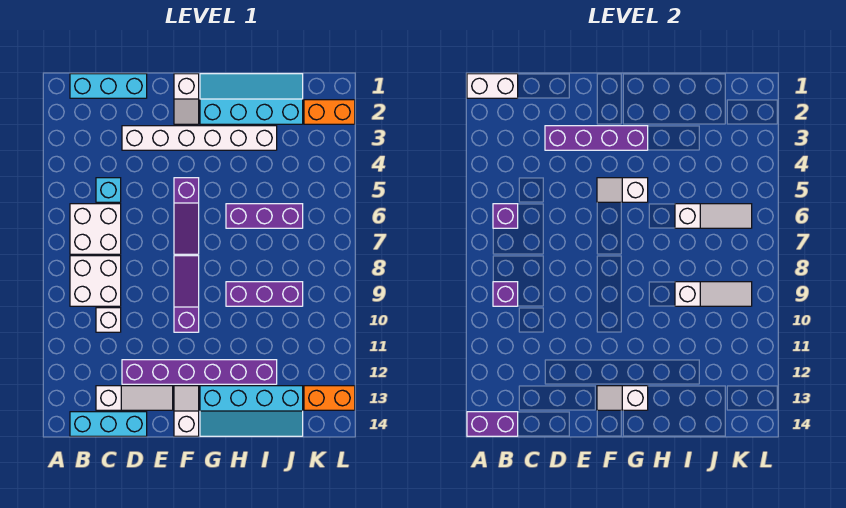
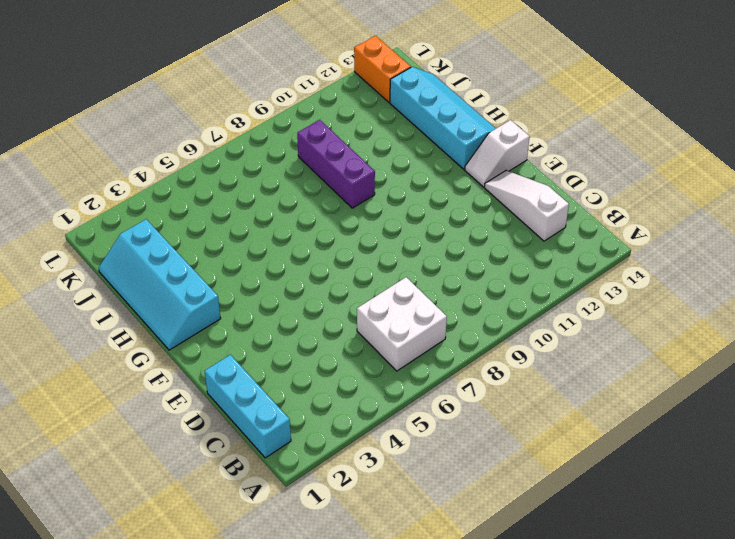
none -> white brick B8:C9 level 1
none -> cyan brick B14:D14 level 1
none -> cyan brick C5 level 1

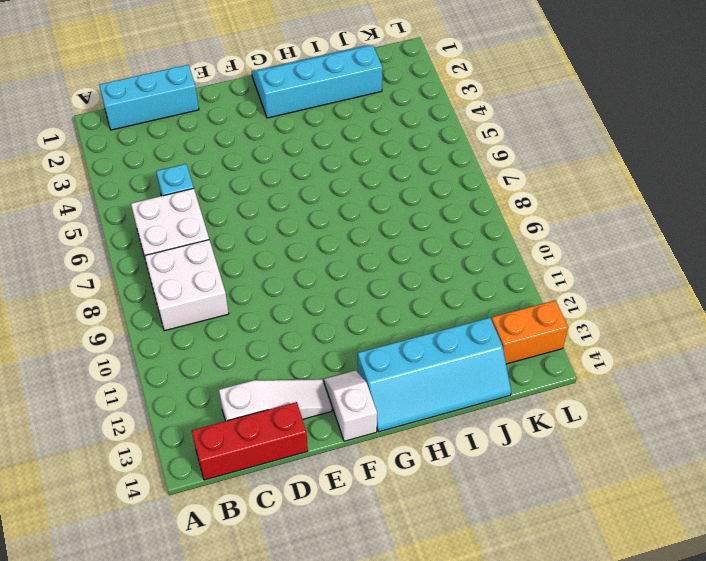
red brick B14:D14 level 1 -> cyan brick B14:D14 level 1
none -> white brick C10 level 1
none -> white brick D3:I3 level 1
none -> purple brick D12:I12 level 1

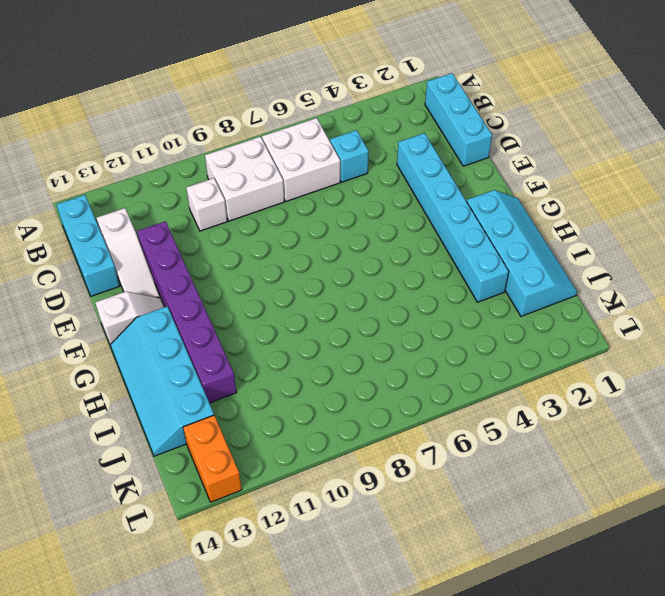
cyan brick D3:I3 level 1 -> white brick D3:I3 level 1
none -> white slope F1:F2 level 1 top 1
none -> purple slope F5:F7 level 1 top 5
none -> purple slope F8:F10 level 1 top 10

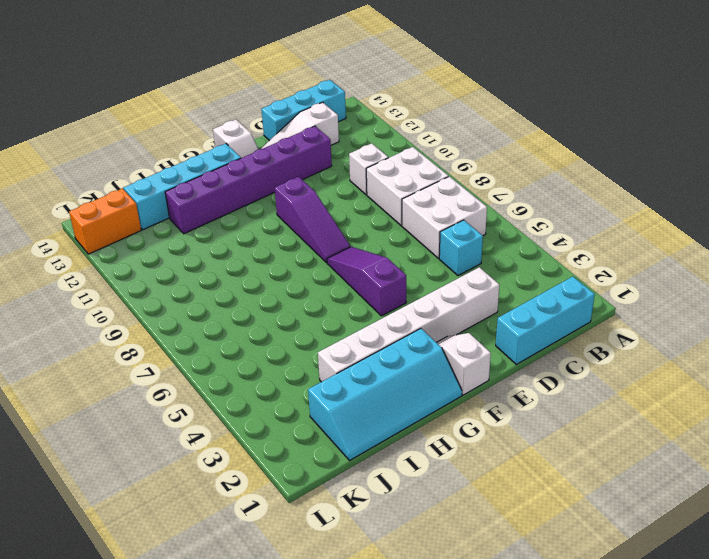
none -> purple brick H6:J6 level 1
none -> purple brick H9:J9 level 1
none -> orange brick K2:L2 level 1

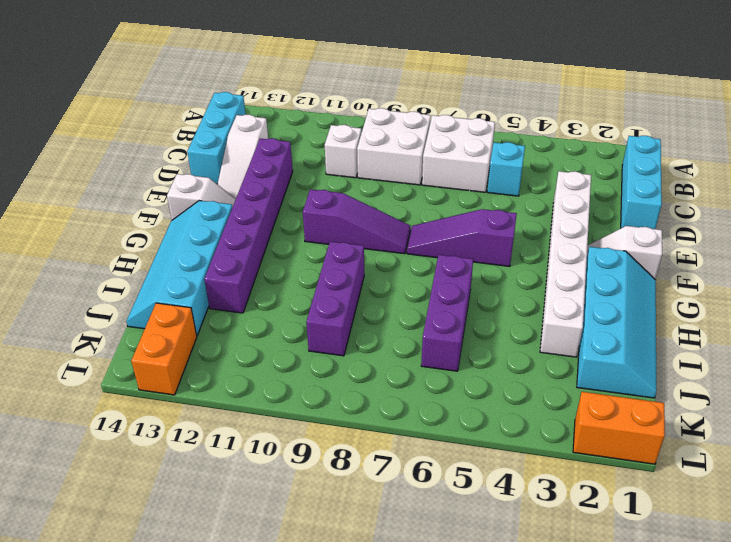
orange brick L1:L2 level 1 -> orange brick K2:L2 level 1
none -> white brick A1:B1 level 2
none -> purple brick A14:B14 level 2
none -> purple brick B6 level 2

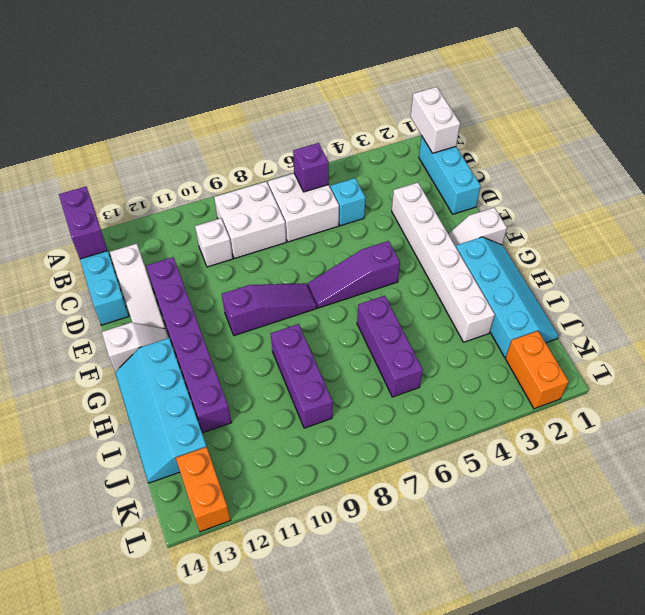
none -> purple brick B9 level 2
none -> purple brick D3:G3 level 2
none -> white slope F5:G5 level 2 top G

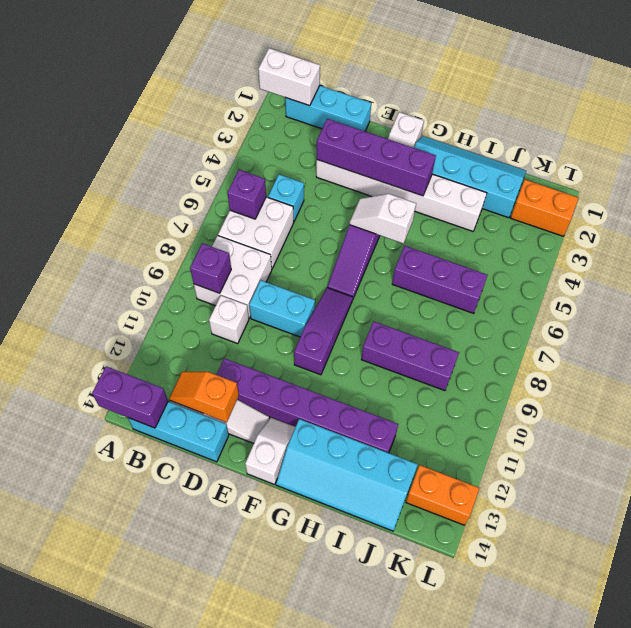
orange slope C13:D13 level 2 top D -> none
cyan brick D9:E9 level 1 -> none
none -> white slope F13:G13 level 2 top G
none -> white slope I6:K6 level 2 top I
none -> white slope I9:K9 level 2 top I

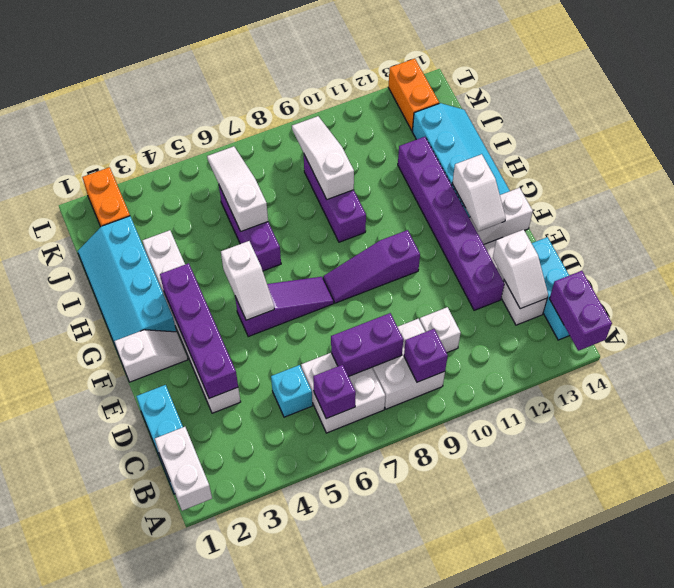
purple brick C7:C8 level 2 -> none
white slope C13:D13 level 2 top D -> none

